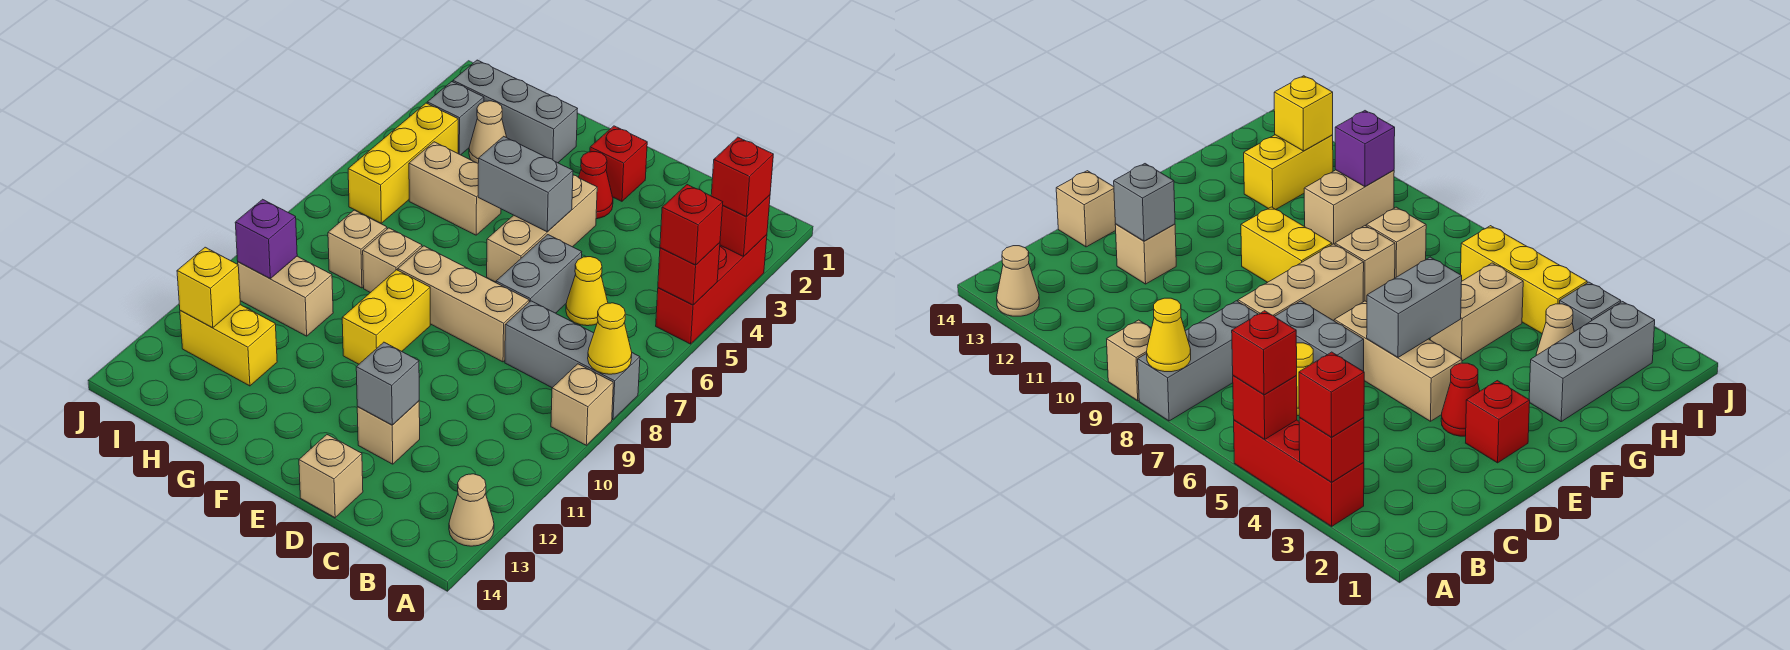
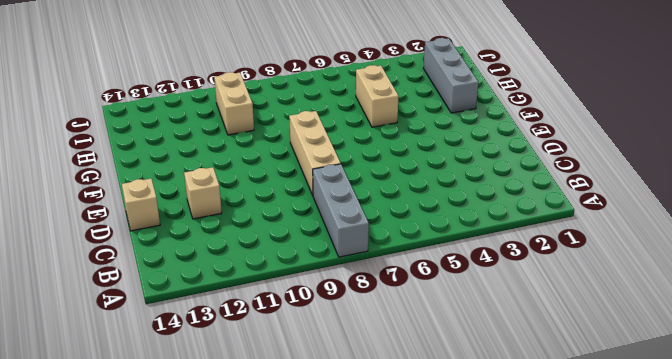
none -> red brick A3:A5 level 1
none -> tan brick A9 level 1
none -> tan cone A13 level 1
none -> yellow cone C6 level 1

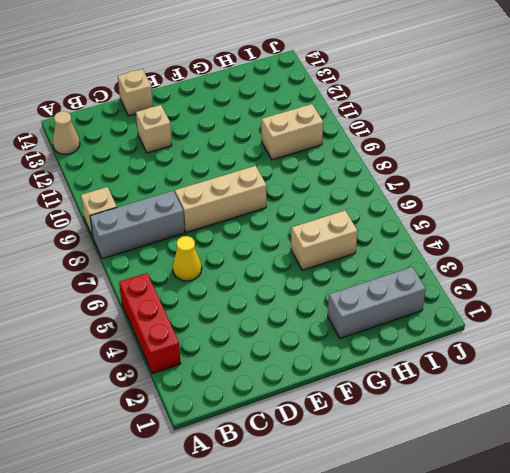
none -> grey brick D6:D7 level 1
none -> red brick E2 level 1
none -> red cone E3 level 1
none -> tan brick E4:E6 level 1

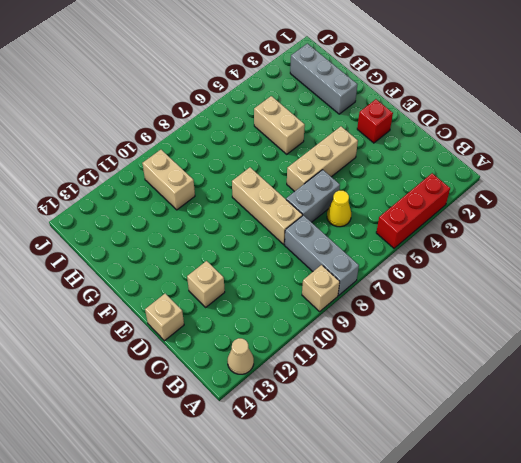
none -> red cone E3 level 1
none -> yellow brick F9:F10 level 1
none -> tan brick G8 level 1
none -> tan cone H3 level 1

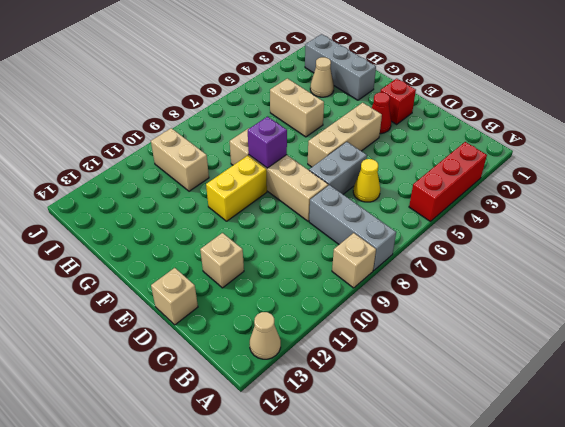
purple brick F8 level 2 -> purple brick I10 level 2
none -> tan brick H8 level 1
none -> yellow brick H12:I12 level 1
none -> grey brick I3 level 1
none -> yellow brick I4:I6 level 1

